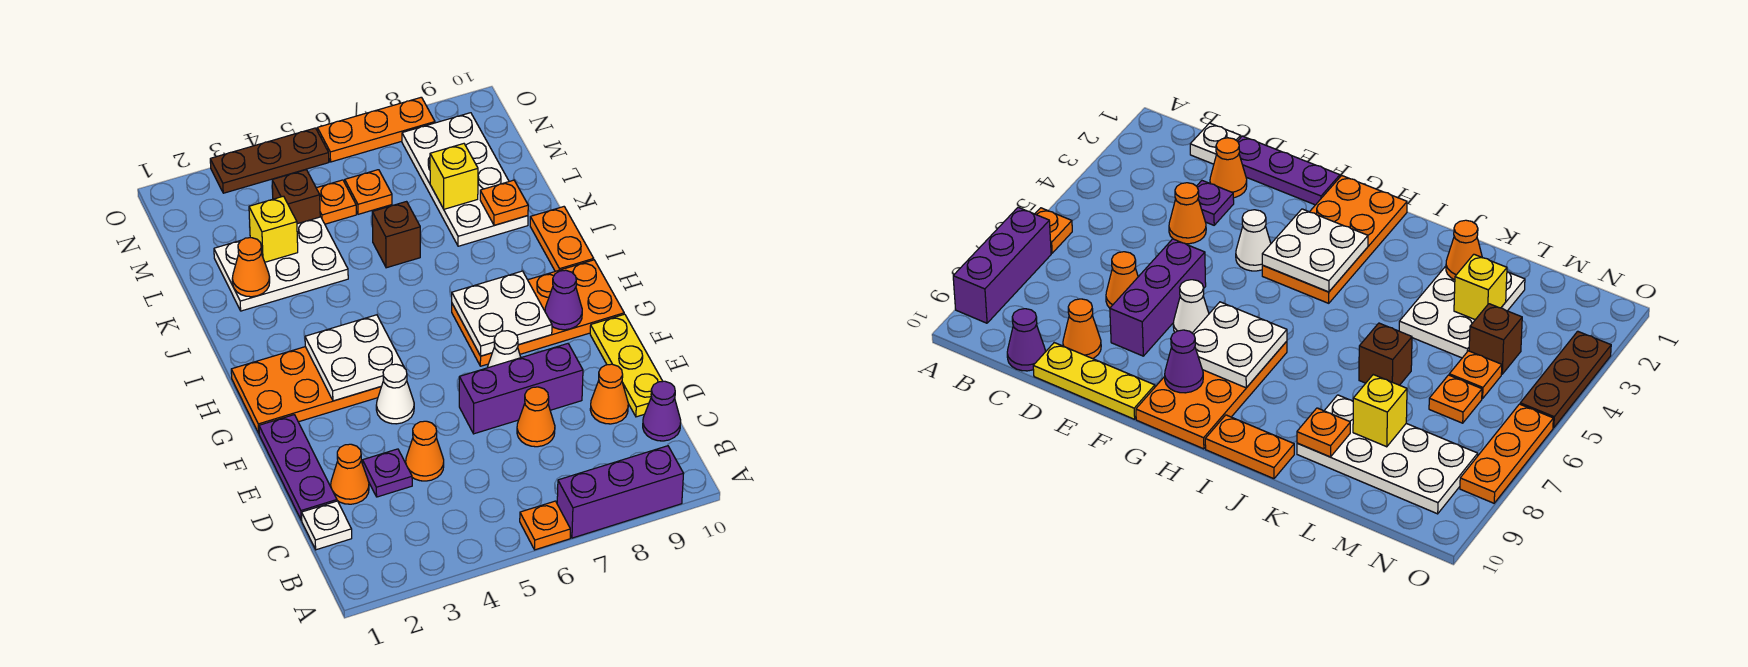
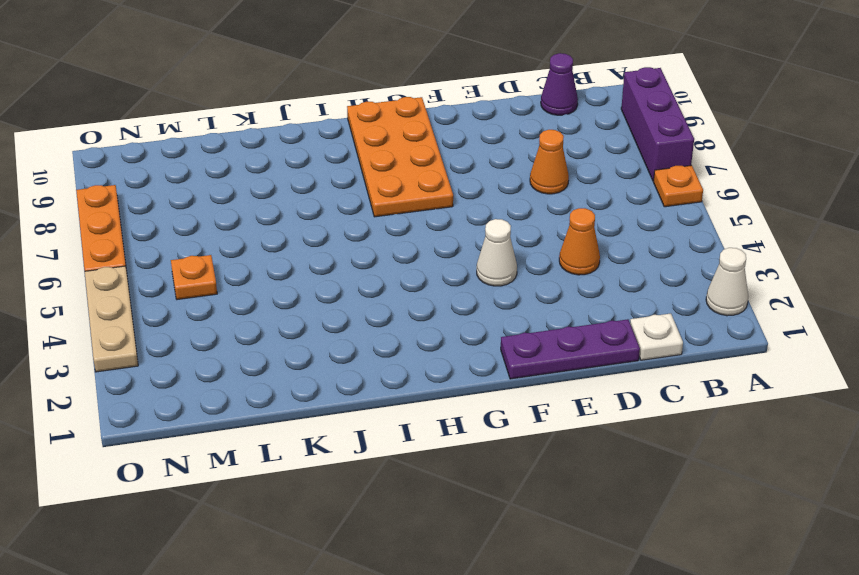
white cone A2 level 1 -> white cone F7 level 1
tan plate O3:O5 level 1 -> brown plate O3:O5 level 1
none -> orange cone D2 level 1
none -> purple plate D3 level 1
none -> orange cone D9 level 1
none -> yellow plate D10:F10 level 1

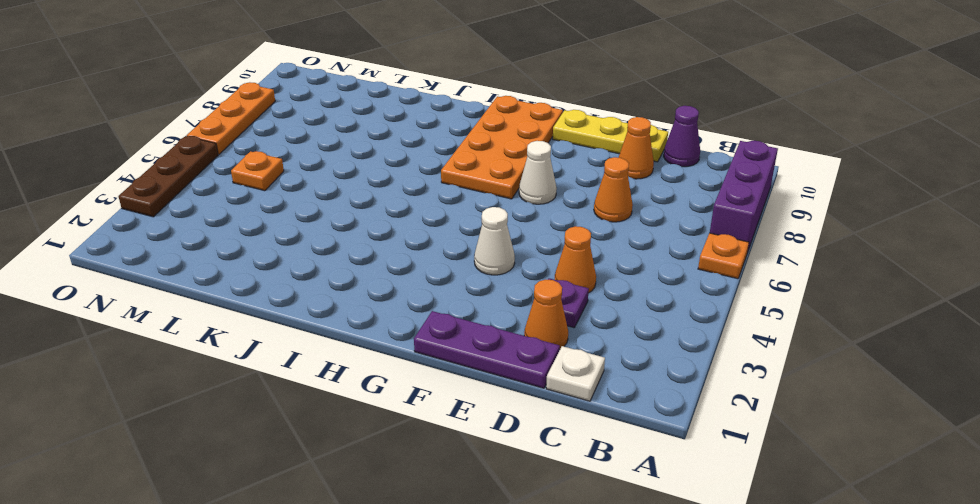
none -> purple brick E6:E8 level 1
none -> orange plate G1:H4 level 1
none -> orange plate I10:J10 level 1
none -> white plate K2:L4 level 1

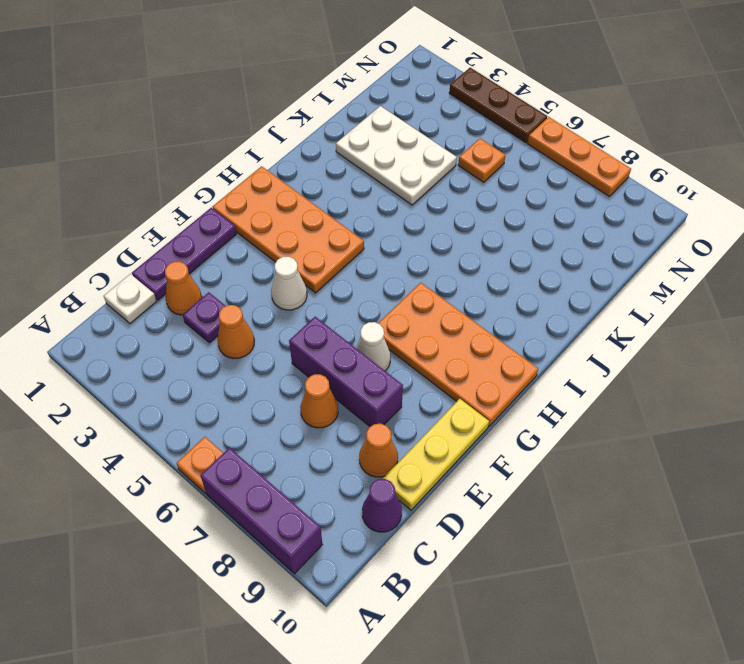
none -> orange plate I10:J10 level 1
none -> brown brick K6 level 1
none -> white plate K8:N9 level 1
none -> brown brick M4 level 1

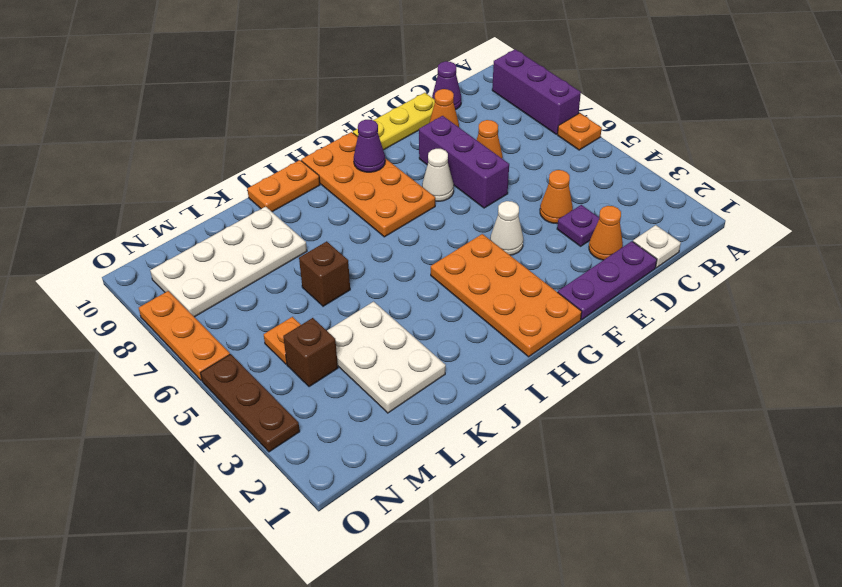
none -> orange plate M6 level 1
none -> white plate G3:H4 level 2
none -> white plate G7:H8 level 2
none -> orange cone K2 level 2

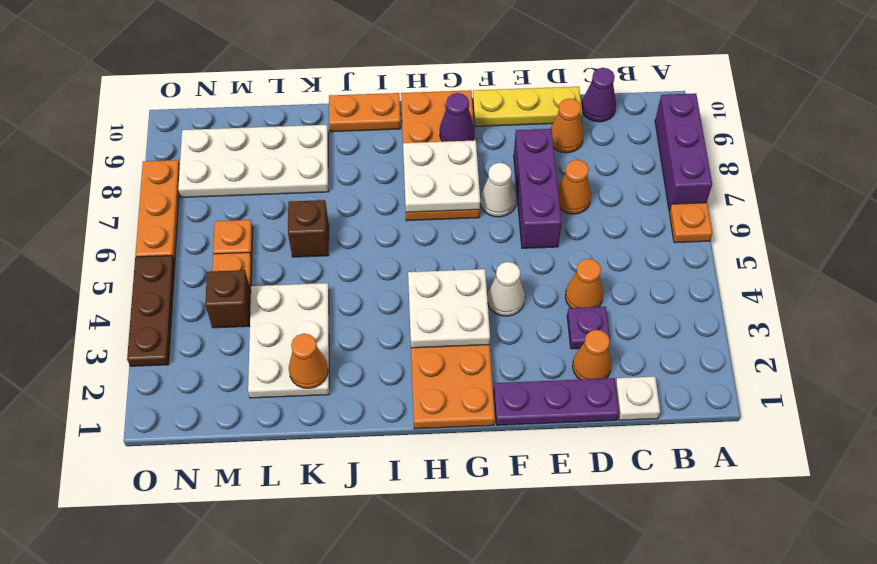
none -> orange plate K9 level 2
none -> yellow brick L3 level 2
none -> yellow brick L8 level 2

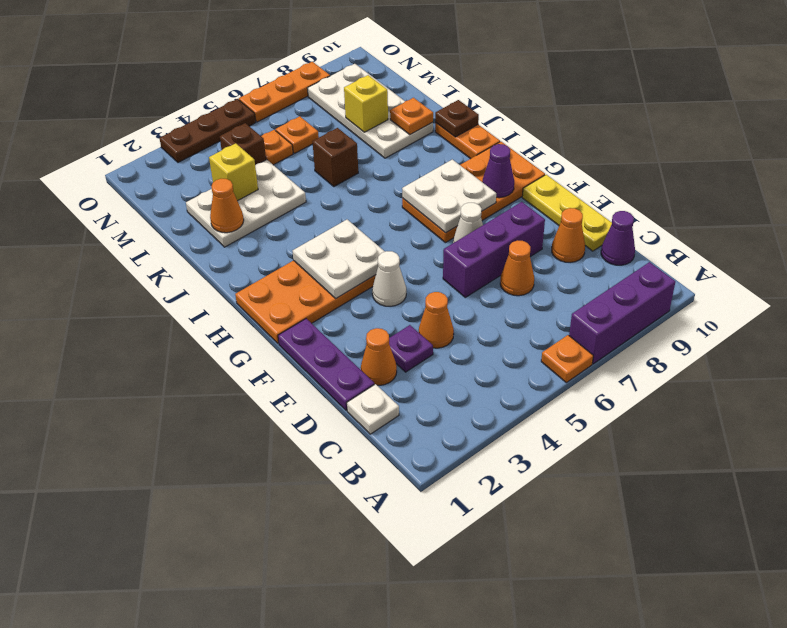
brown plate J10 level 2 -> none

